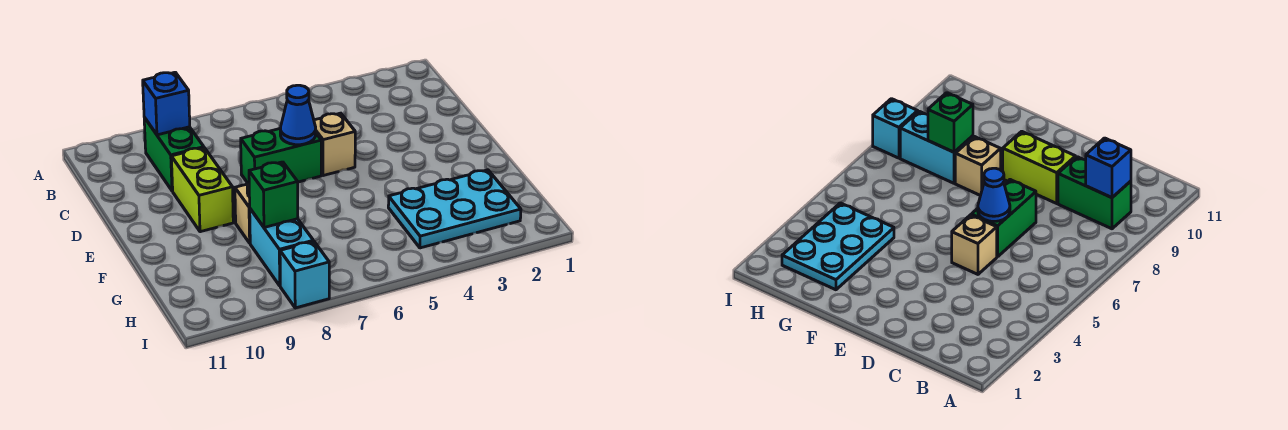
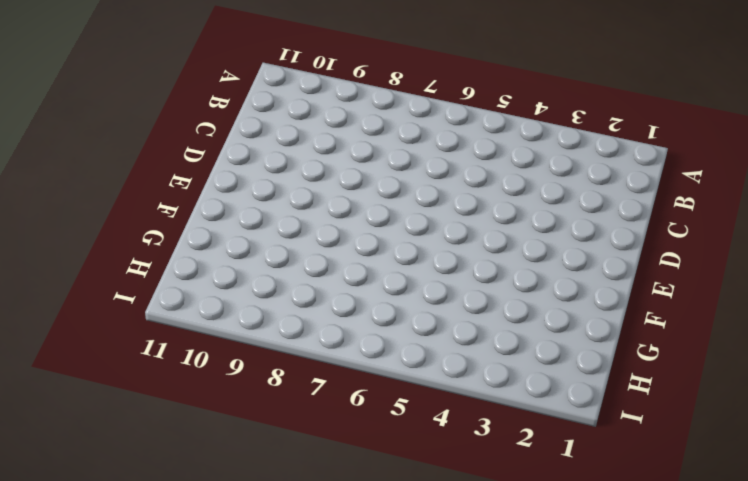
none -> green brick B9:C9 level 1
none -> tan brick D5 level 1

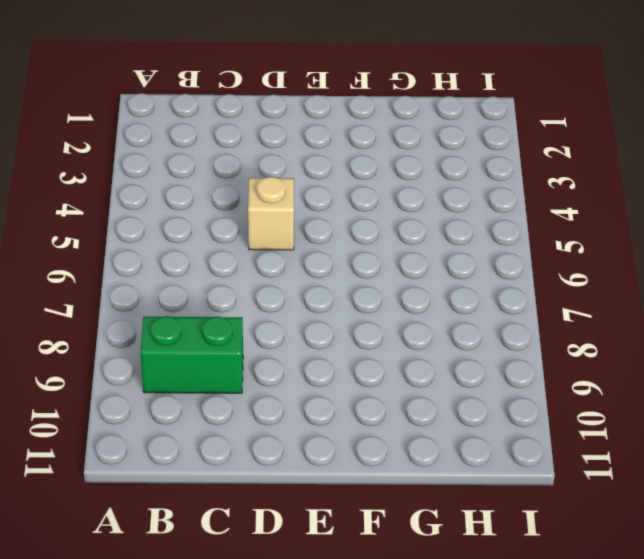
none -> green brick D6:D7 level 1
none -> lime brick D9:E9 level 1

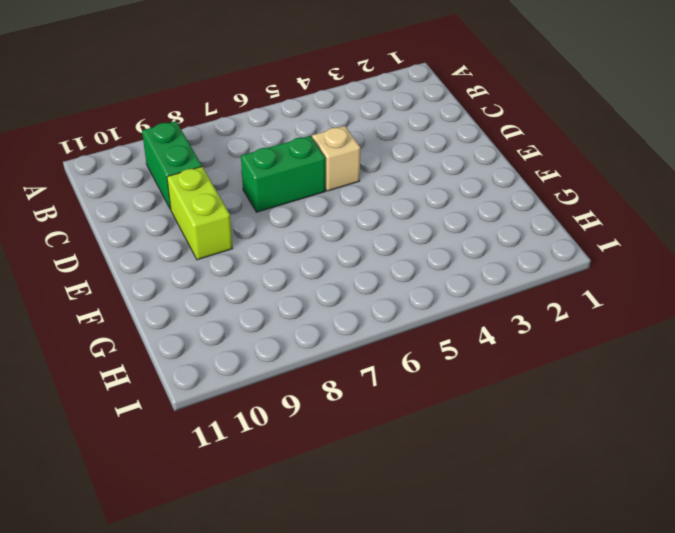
none -> tan brick F8 level 1
none -> cyan plate G2:H4 level 1

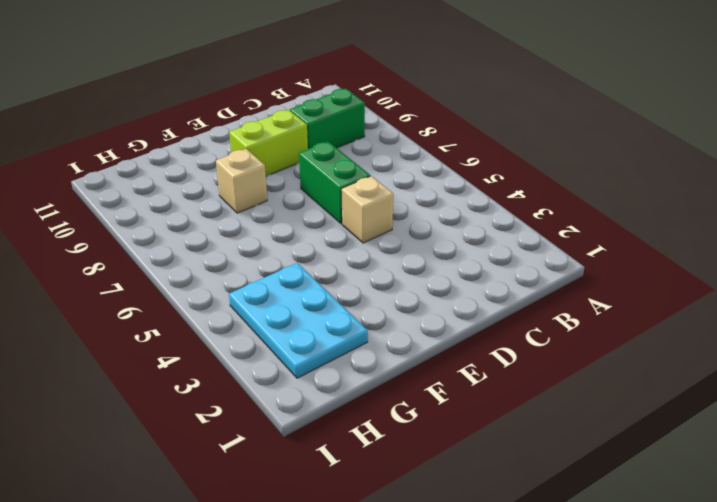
none -> cyan brick G8:H8 level 1
none -> cyan brick I8 level 1

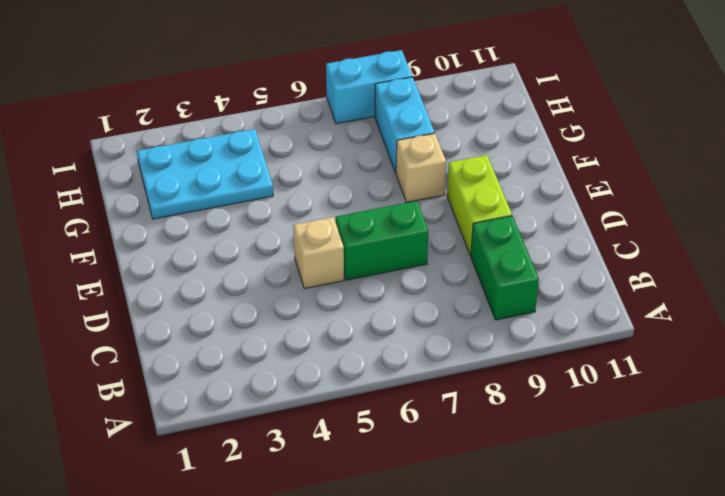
cyan brick I7:I8 level 1 -> cyan brick I8 level 1
none -> blue brick B9 level 2
none -> blue cone D6 level 2

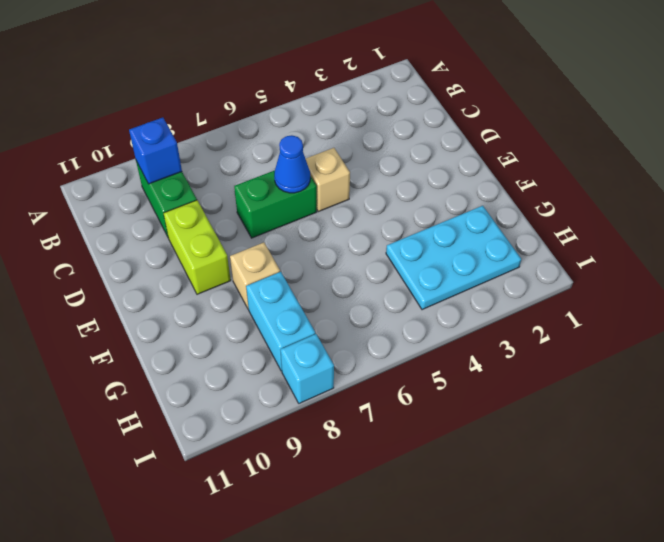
none -> green brick G8 level 2

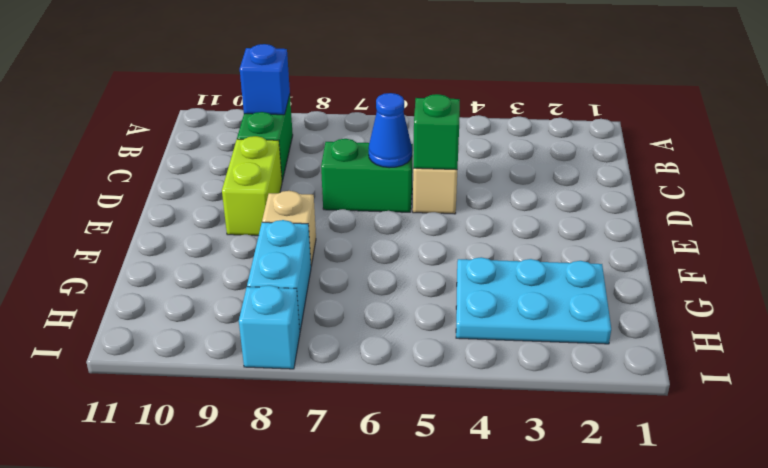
green brick D5 level 2 -> green brick G8 level 2

